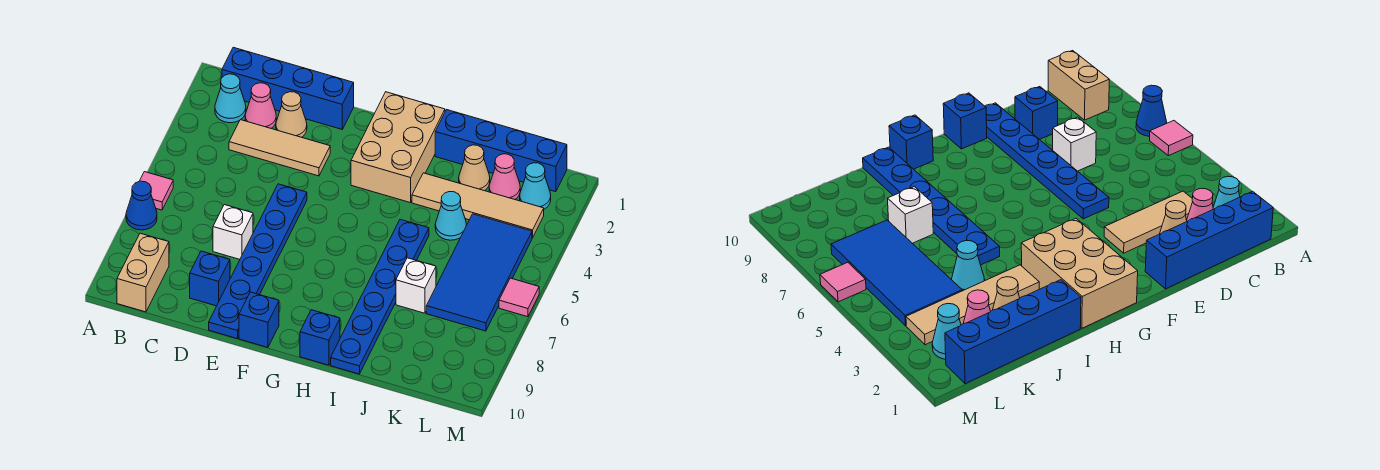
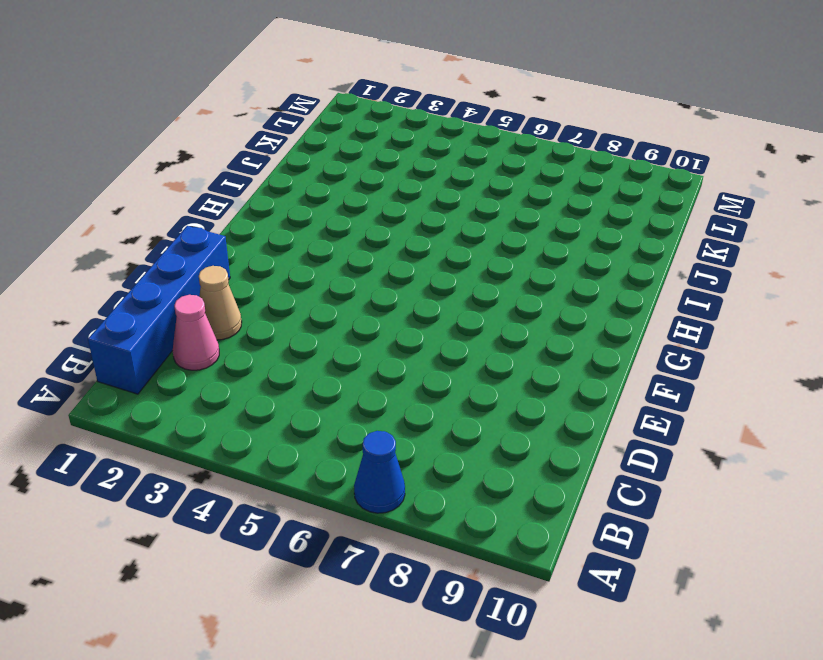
none -> pink tile A6 level 1
none -> cyan cone B2 level 1
none -> tan brick B9:B10 level 1

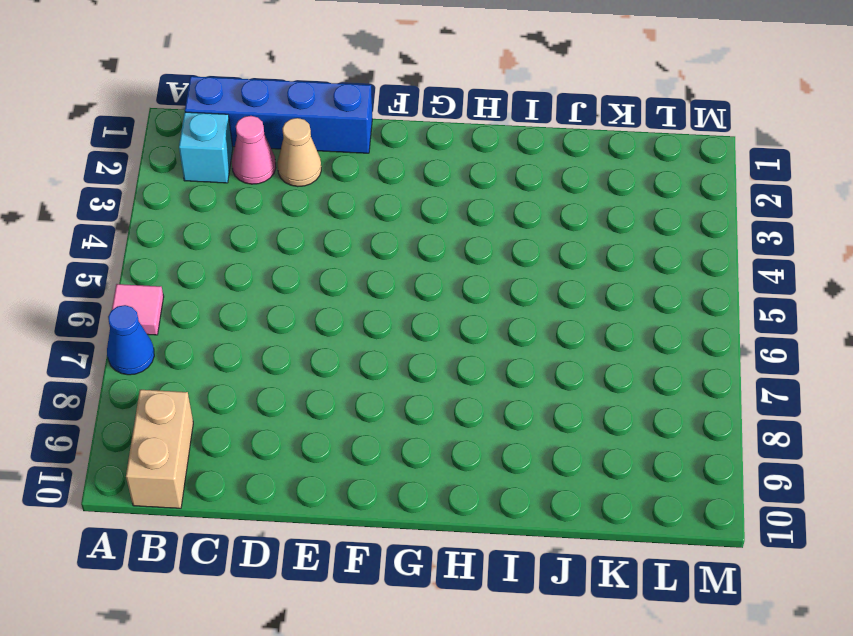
cyan brick B2 level 1 -> cyan cone B2 level 1
none -> tan tile C3:E3 level 1
none -> white brick D7 level 1
none -> blue brick D9 level 1

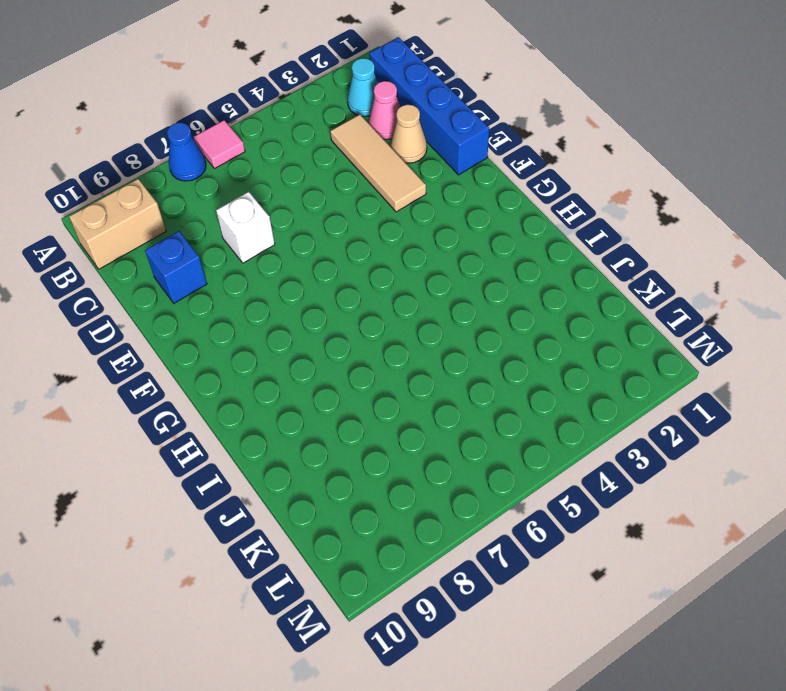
none -> blue plate E5:E10 level 1
none -> blue brick F10 level 1
none -> tan brick G1:H3 level 1

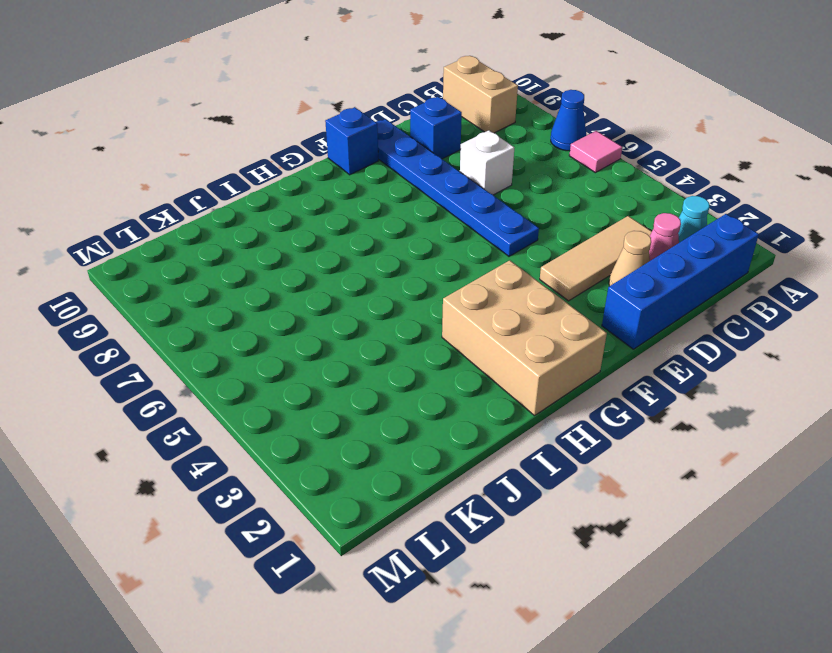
none -> blue brick H10 level 1
none -> blue brick I1:L1 level 1
none -> tan tile I3:L3 level 1

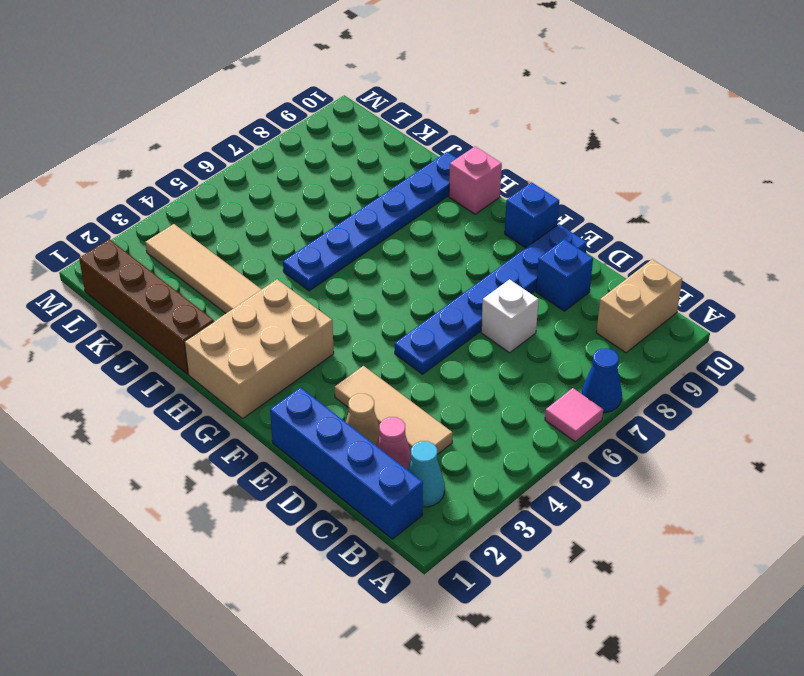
pink brick H10 level 1 -> blue brick H10 level 1
brown brick I1:L1 level 1 -> blue brick I1:L1 level 1
none -> tan cone J2 level 1
none -> cyan cone J4 level 1
none -> white brick J7 level 1

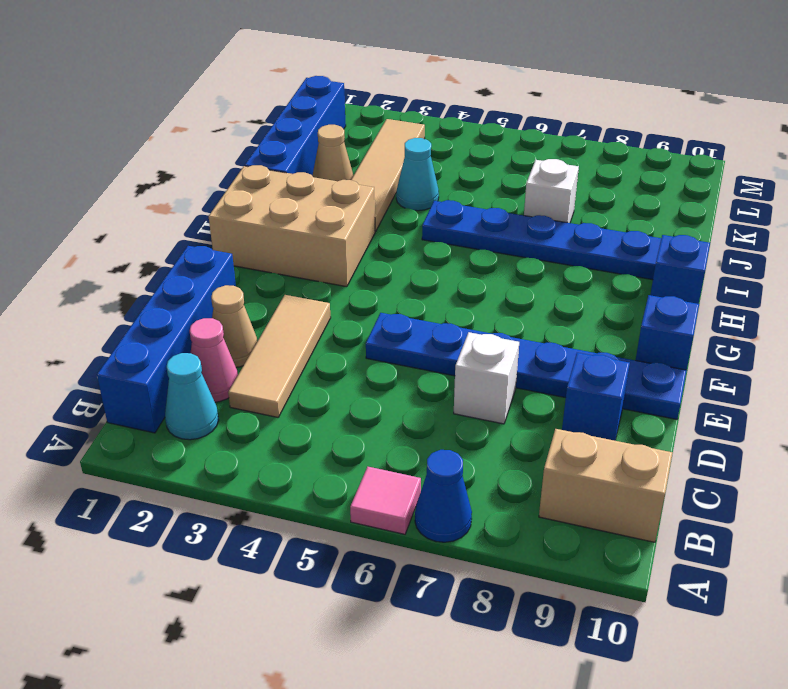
none -> pink cone K2 level 1
none -> blue tile K4:L7 level 1
none -> cyan cone L2 level 1

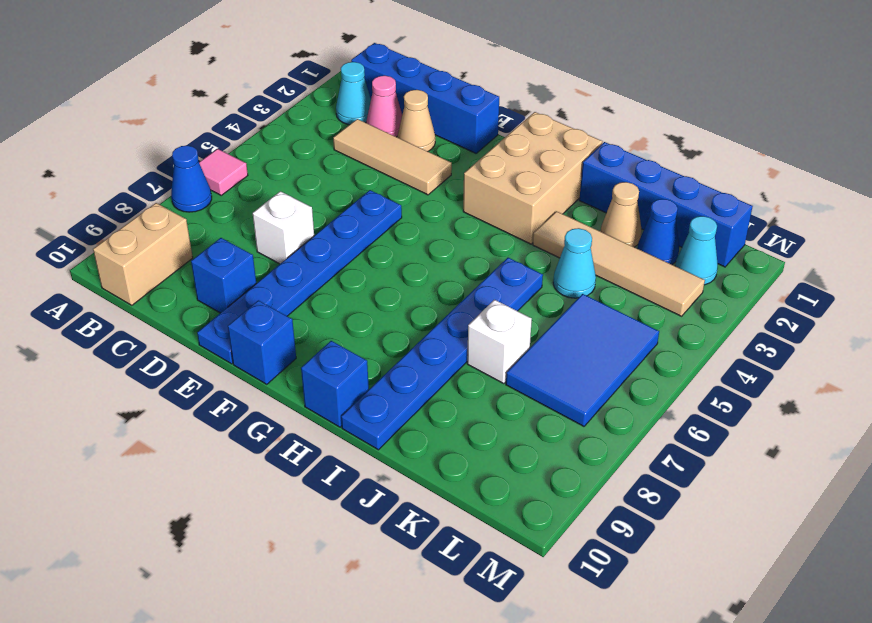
blue cone K2 level 1 -> pink cone K2 level 1
blue tile K5:L7 level 1 -> blue tile K4:L7 level 1
none -> pink tile M6 level 1

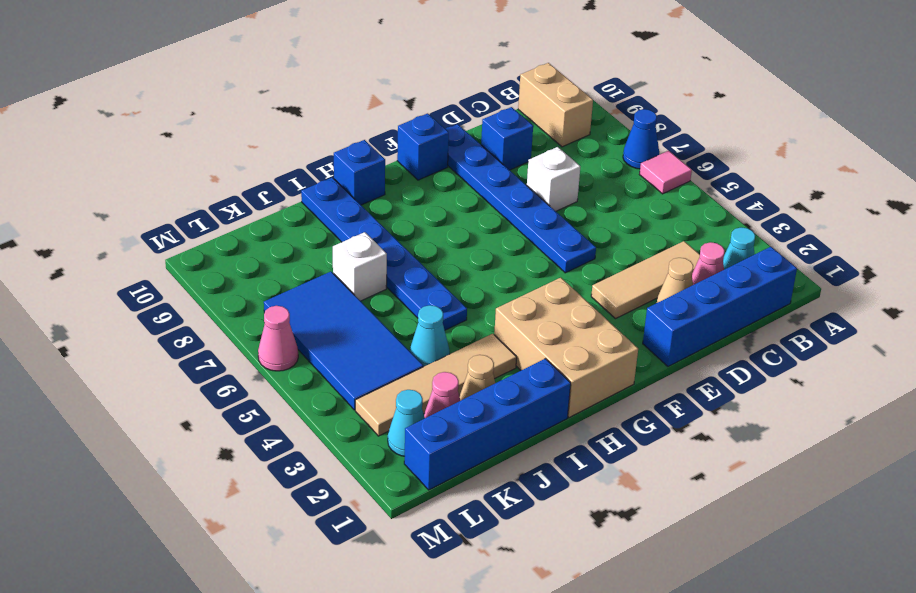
pink cone M6 level 1 -> pink tile M6 level 1

